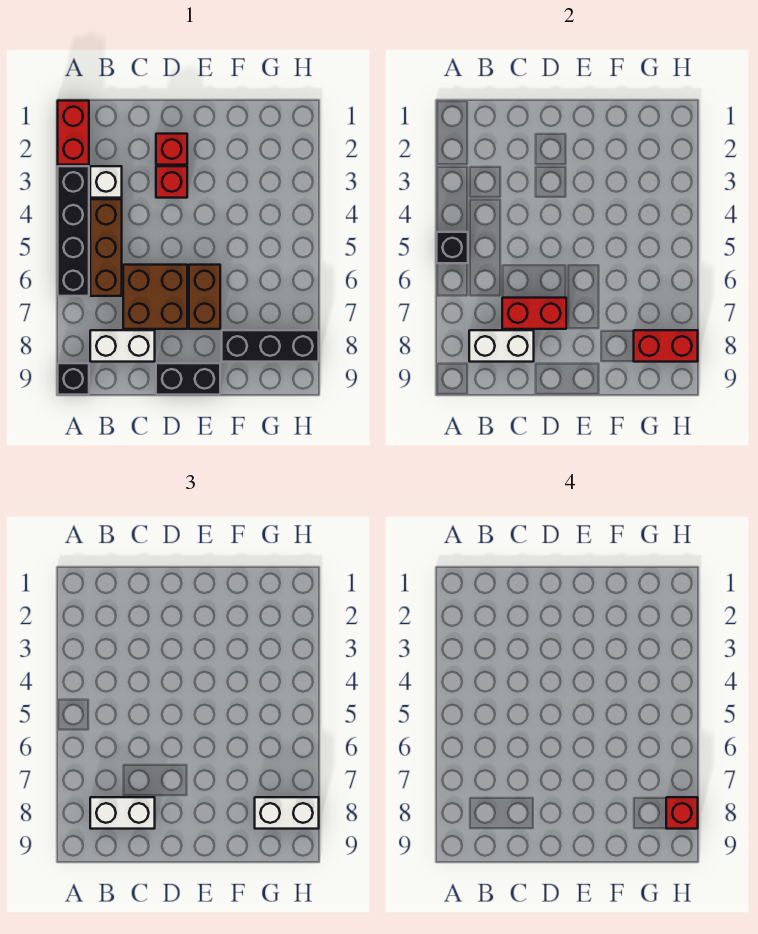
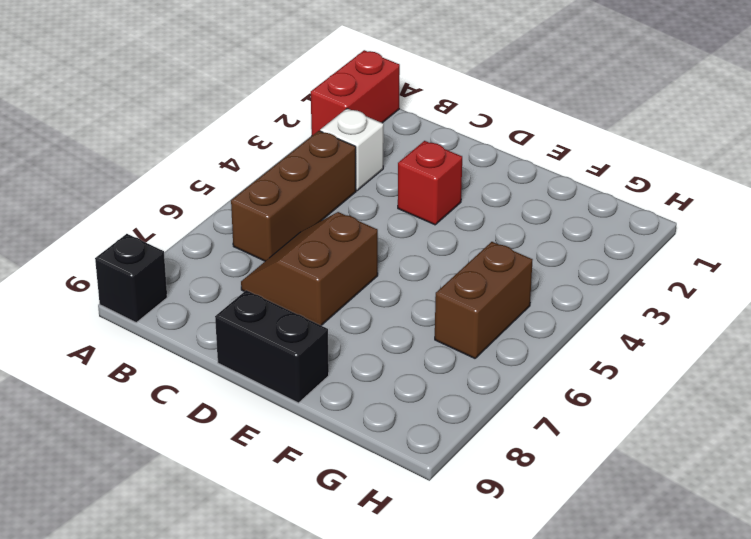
brown slope C6:D7 level 1 top D -> brown brick C6:D7 level 1
brown brick G5:G6 level 1 -> brown brick E6:E7 level 1
none -> black brick A3:A6 level 1
none -> white brick B8:C8 level 1
none -> red brick D2 level 1

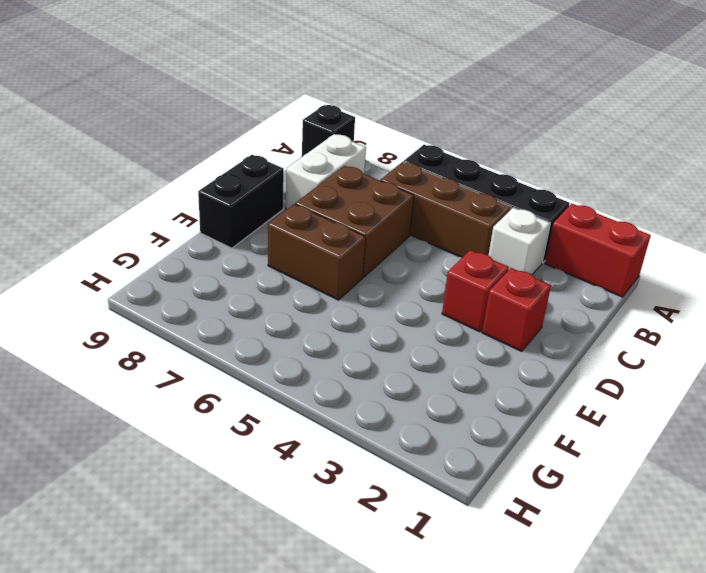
none -> black brick F8:H8 level 1
none -> black brick A5 level 2
none -> white brick B8:C8 level 2

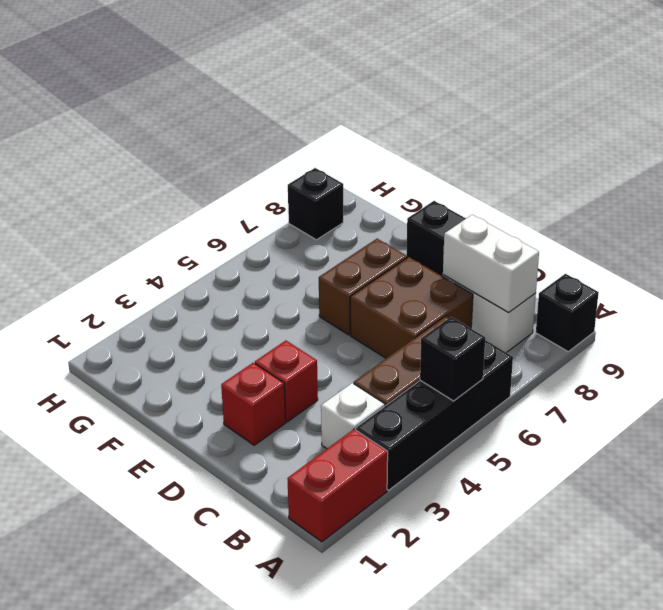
black brick H8 level 1 -> black brick F8:H8 level 1
none -> red brick C7:D7 level 2
none -> red brick G8:H8 level 2
none -> white brick B8:C8 level 3

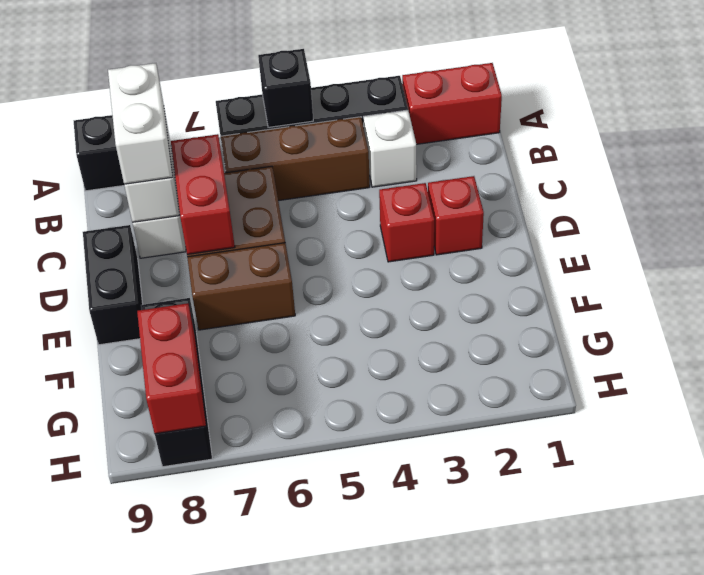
none -> white brick G8:H8 level 3
none -> red brick H8 level 4

